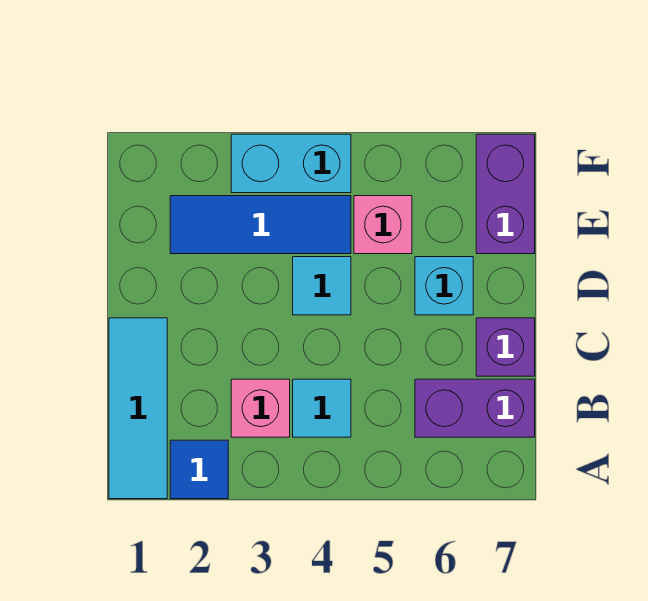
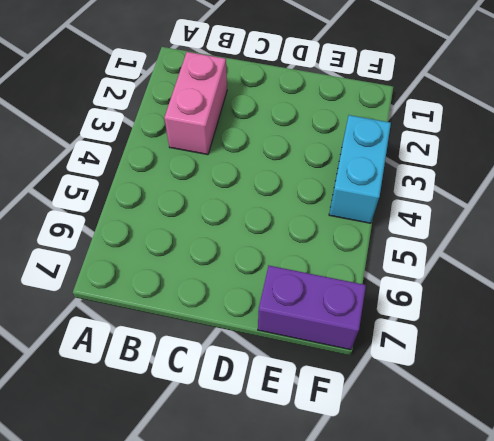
pink brick B2:B3 level 1 -> pink brick B3 level 1
none -> cyan tile A1:C1 level 1
none -> blue tile A2 level 1
none -> cyan tile B4 level 1

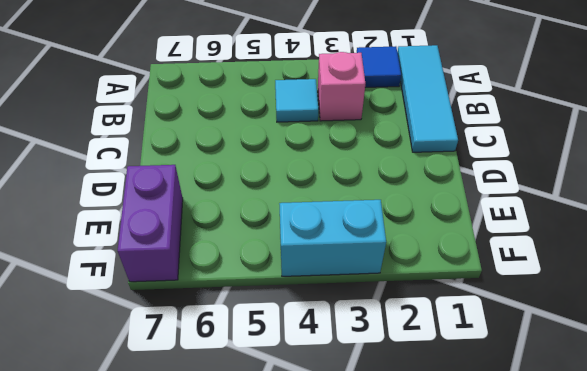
none -> purple brick B6:B7 level 1
none -> purple brick C7 level 1
none -> cyan tile D4 level 1

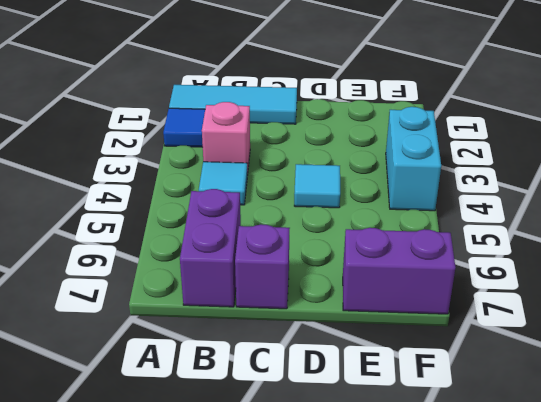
none -> cyan brick D6 level 1
none -> blue tile E2:E4 level 1
none -> pink brick E5 level 1

